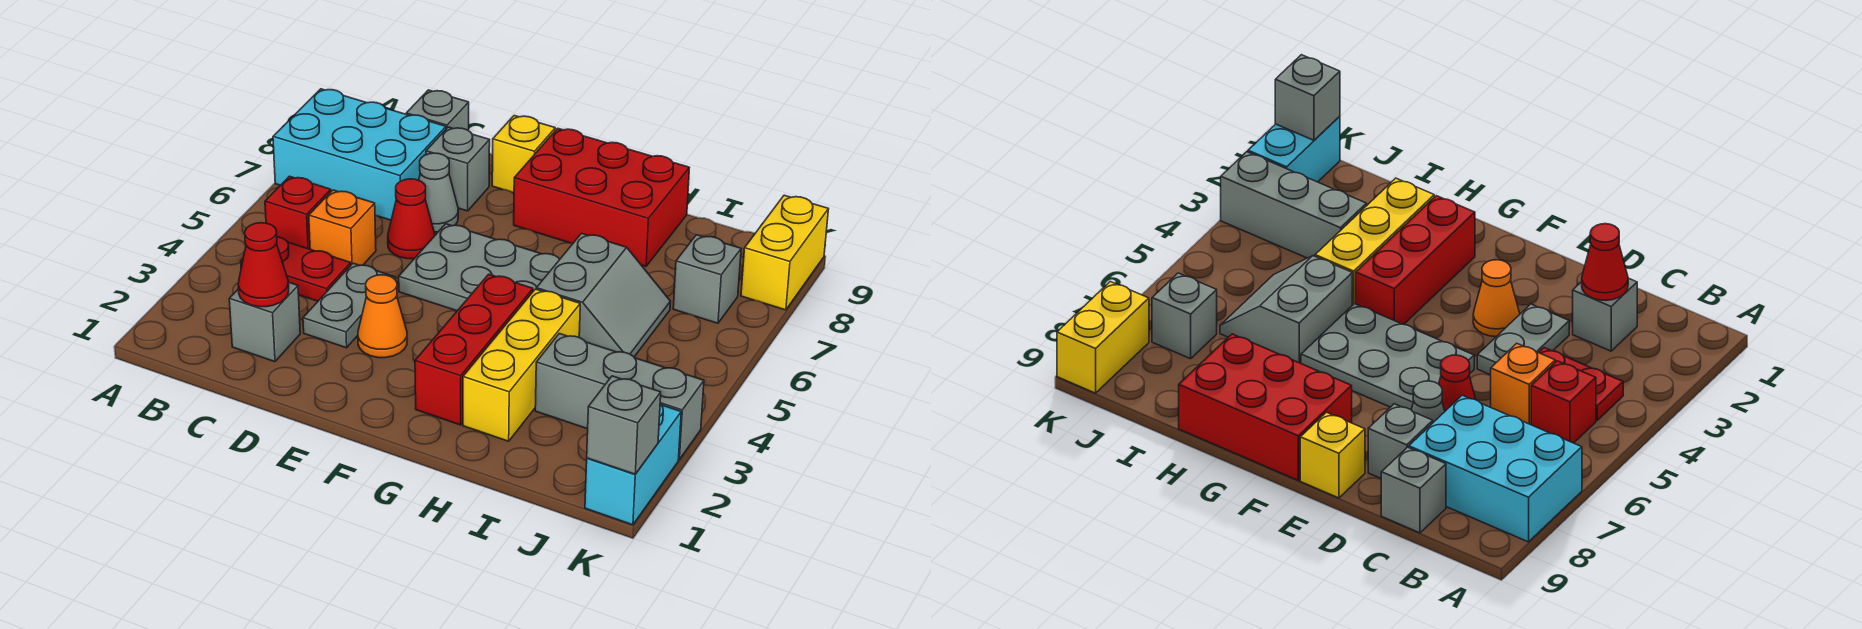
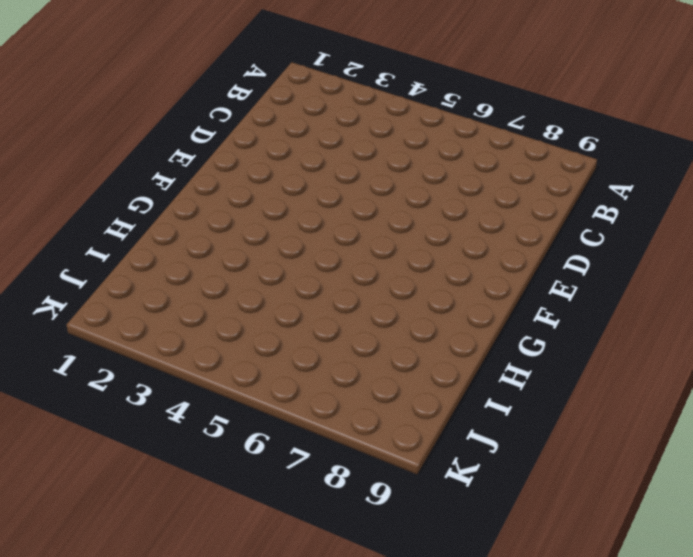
none -> cyan brick A7:C8 level 1
none -> red plate B4:C4 level 1
none -> red brick B5 level 1

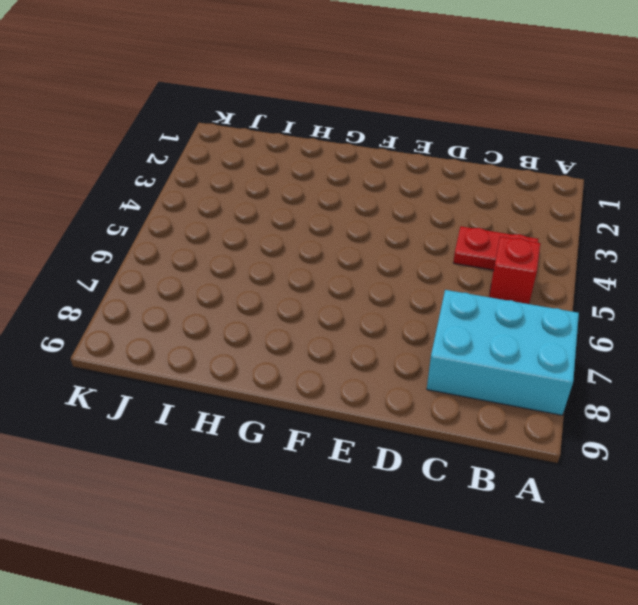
none -> grey brick C2 level 1
none -> orange brick C5 level 1
none -> grey brick C9 level 1

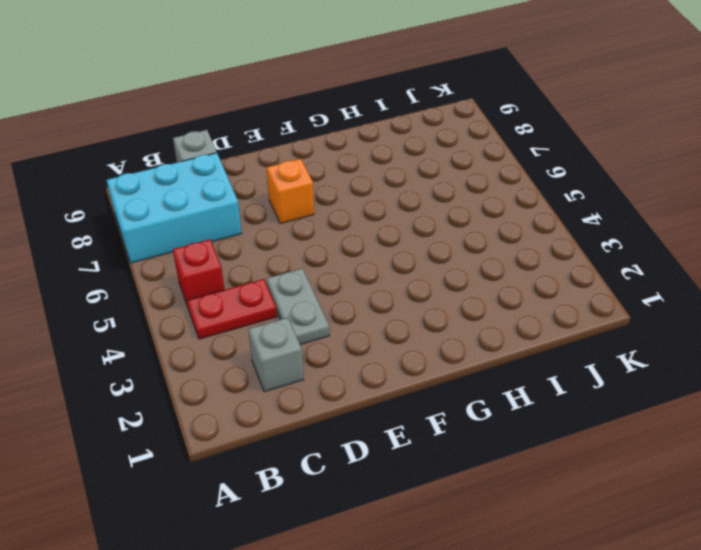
orange brick E7 level 1 -> orange brick C5 level 1
none -> red cone D6 level 1
none -> grey cone D7 level 1
none -> grey brick D8 level 1

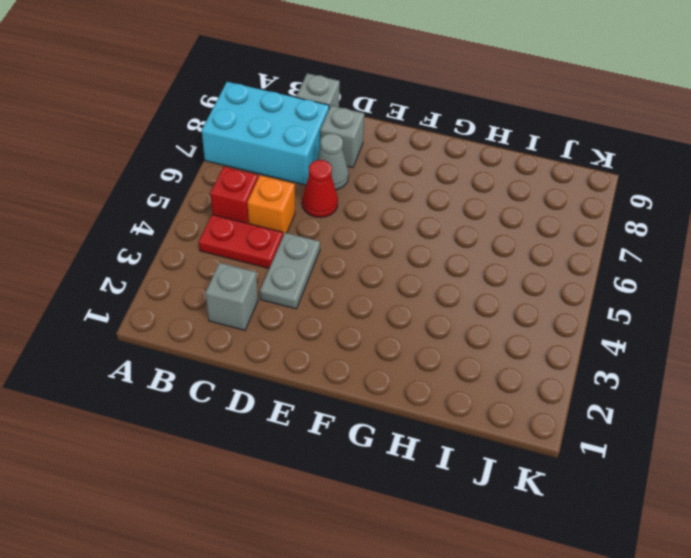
none -> orange cone E3 level 1
none -> grey plate E5:G6 level 1
none -> yellow brick E9 level 1

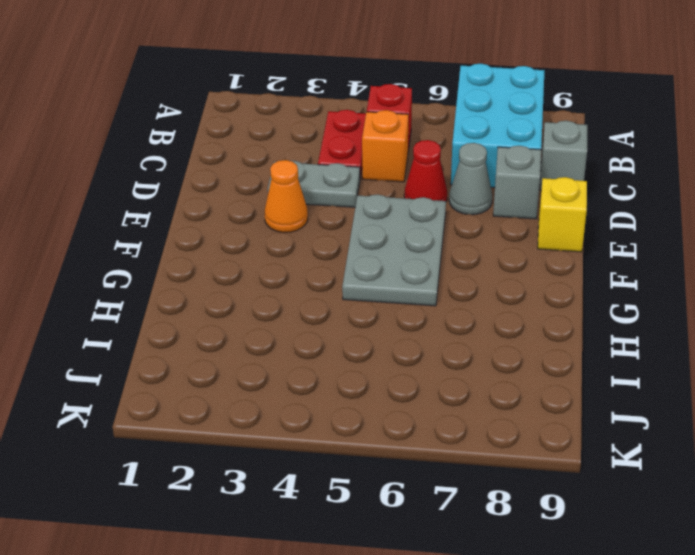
none -> grey brick C2 level 1
none -> red brick F8:H9 level 1
none -> red brick G2:G4 level 1

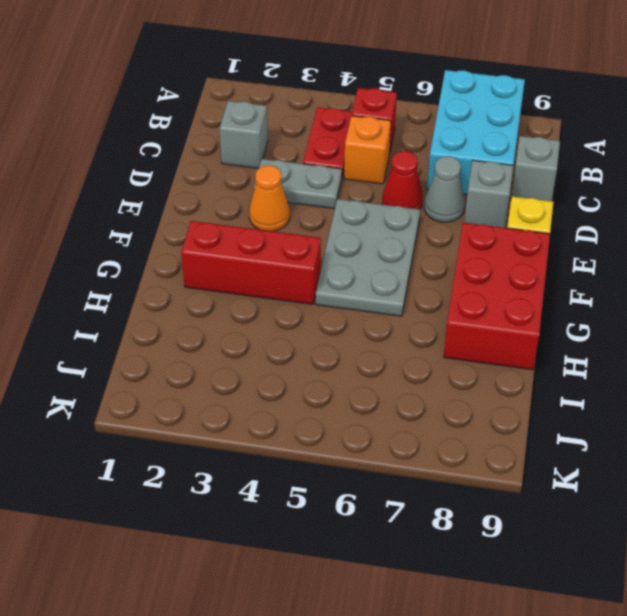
none -> yellow brick H2:H4 level 1
none -> grey slope H5:I6 level 1 top H
none -> grey brick I3:K3 level 1

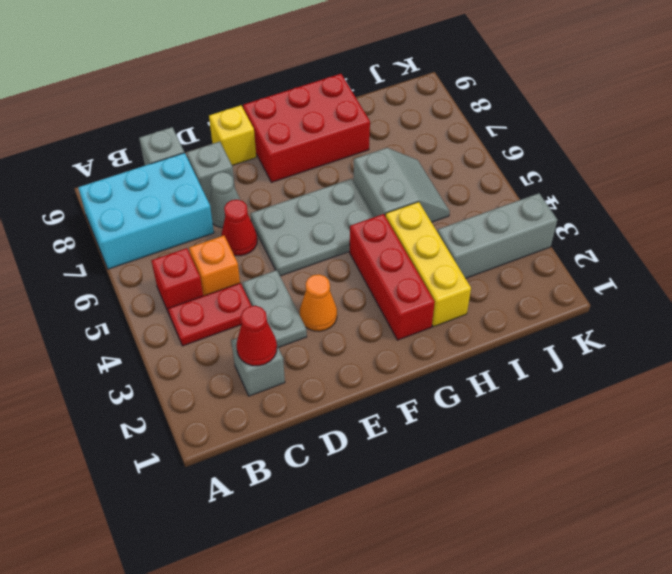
none -> grey brick J7 level 1
none -> cyan brick K1:K2 level 1
none -> yellow brick K8:K9 level 1

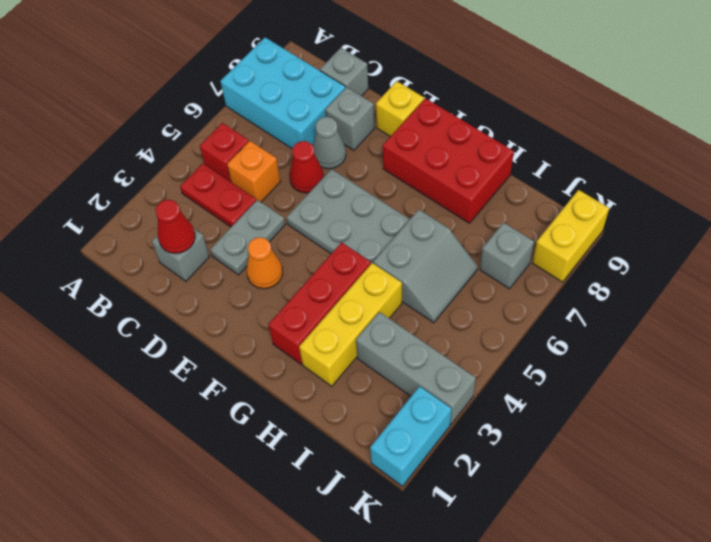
none -> grey brick K1 level 2

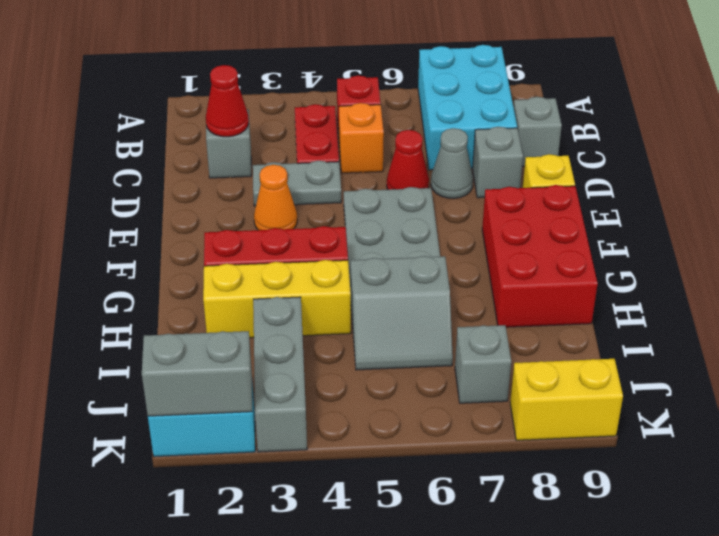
grey brick K1:K2 level 2 -> grey brick K1 level 2

